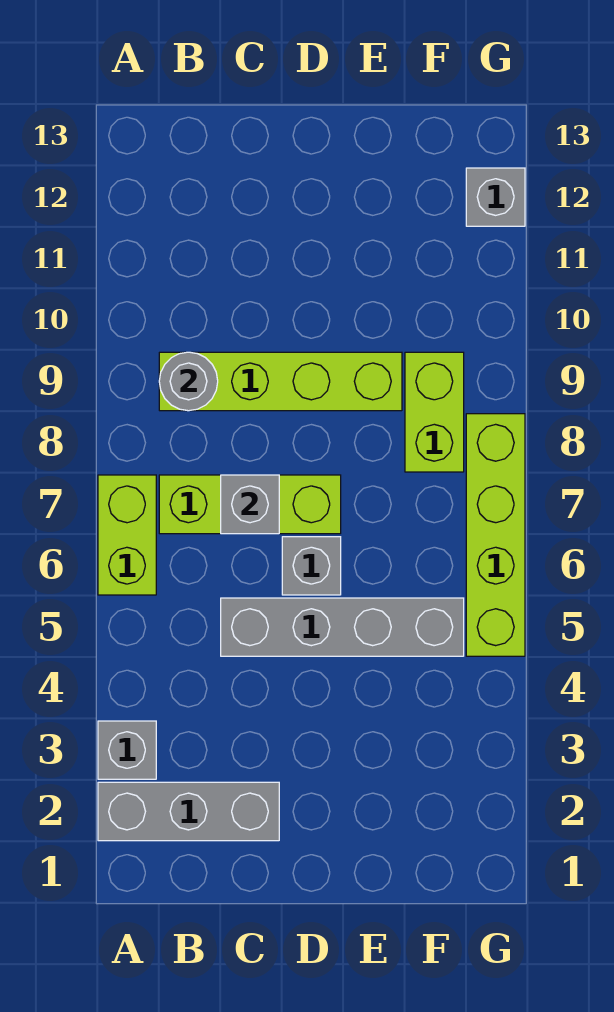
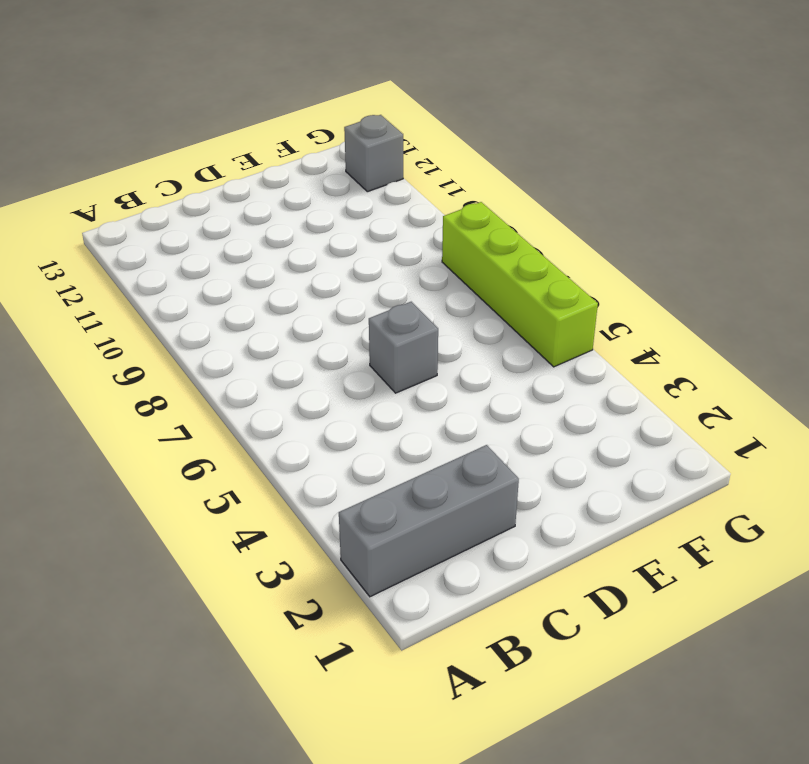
none -> grey brick A3 level 1
none -> lime brick A6:A7 level 1
none -> lime brick B7:D7 level 1

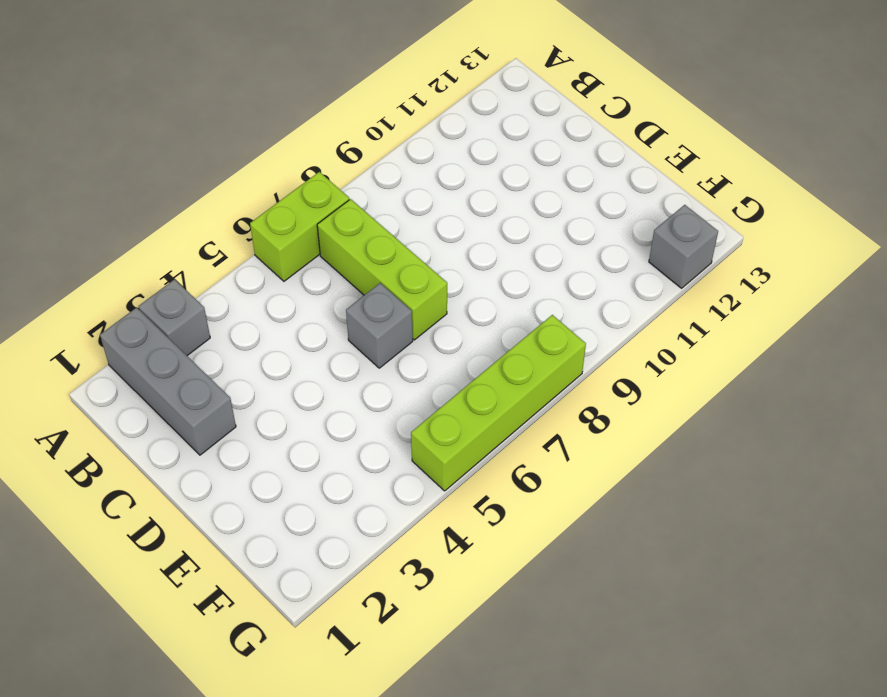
none -> lime brick B9:E9 level 1
none -> grey brick C5:F5 level 1
none -> lime brick F8:F9 level 1

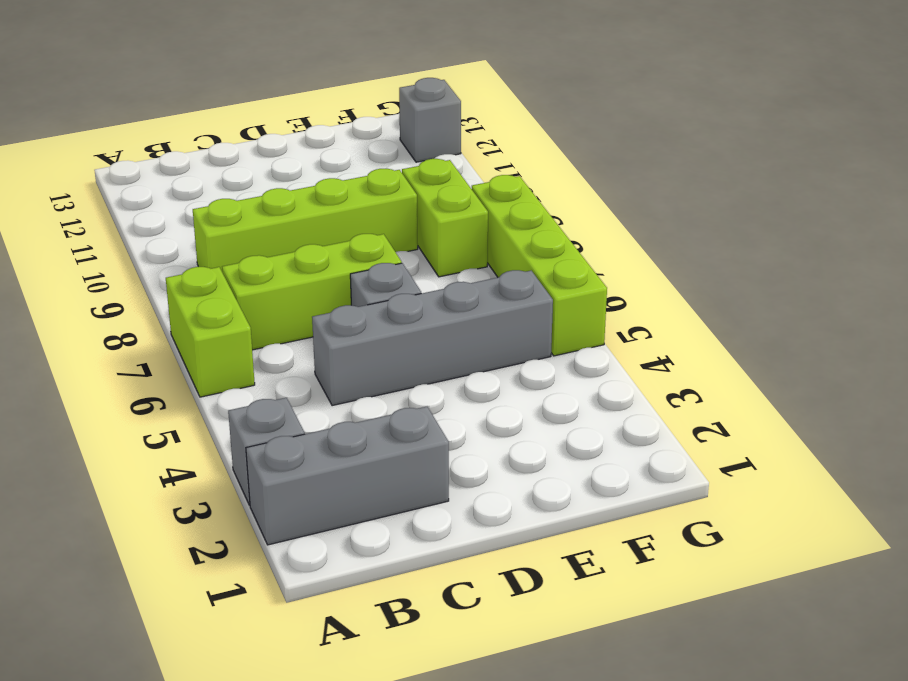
none -> grey round brick B9 level 2
none -> grey brick C7 level 2

